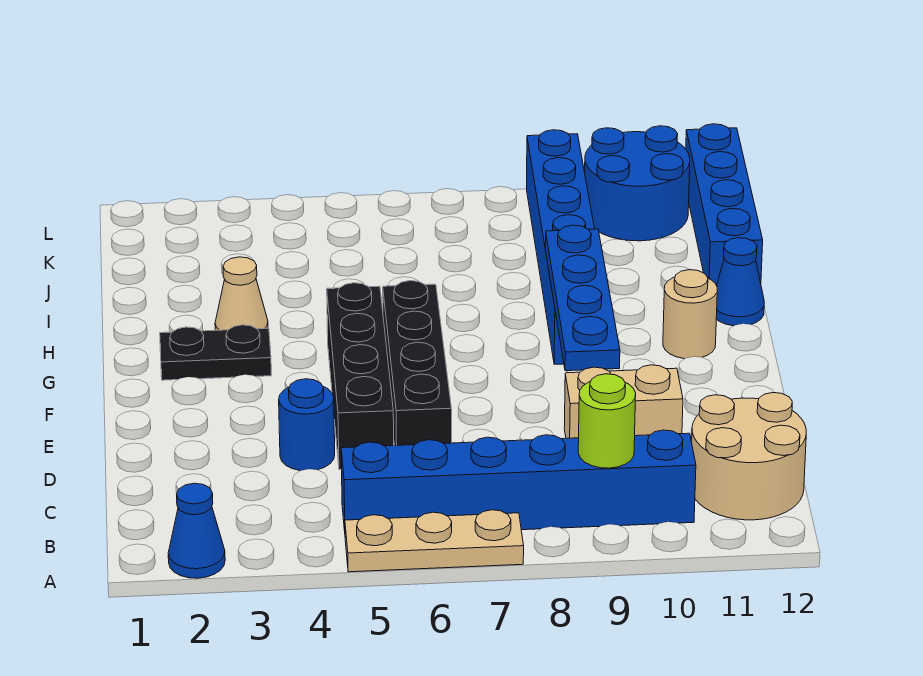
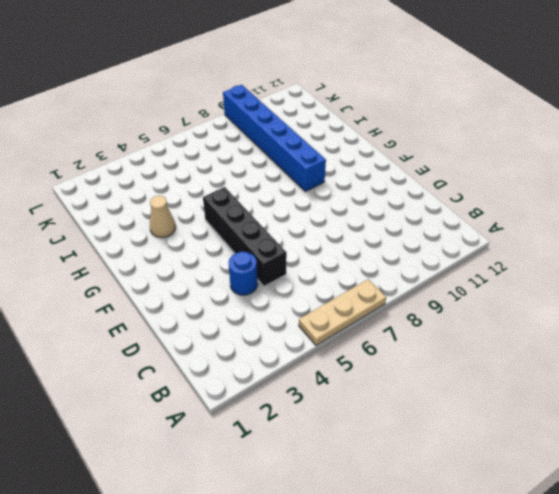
none -> blue cone A2 level 1
none -> blue brick B5:B10 level 1
none -> tan round brick B11:C12 level 1

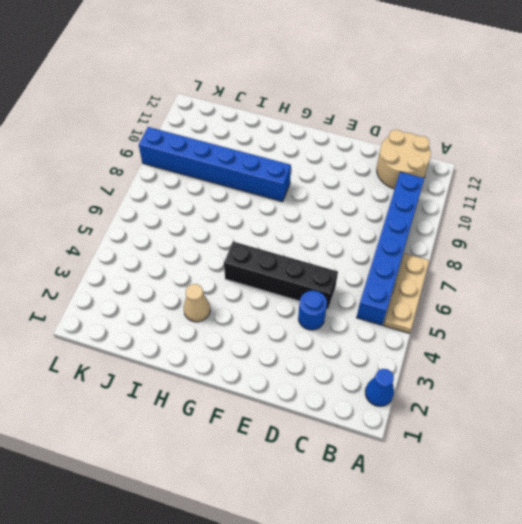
none -> black brick D6:G6 level 1
none -> tan brick D9:D10 level 1
none -> black plate G2:G3 level 1

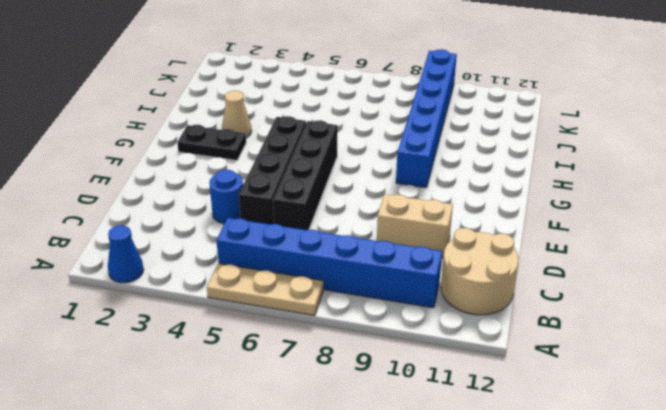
none -> tan round brick G11 level 1
none -> blue cone H12 level 1
none -> blue brick I12:L12 level 1

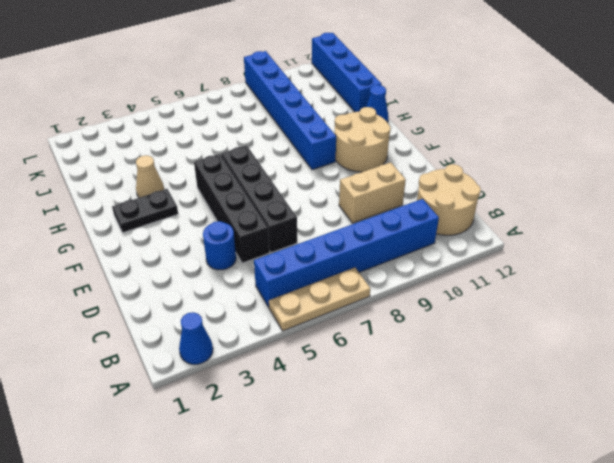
tan round brick F10:G11 level 1 -> tan round brick G11 level 1
none -> blue round brick K10:L11 level 1
none -> lime round brick B9 level 2
none -> blue plate E9:H9 level 2

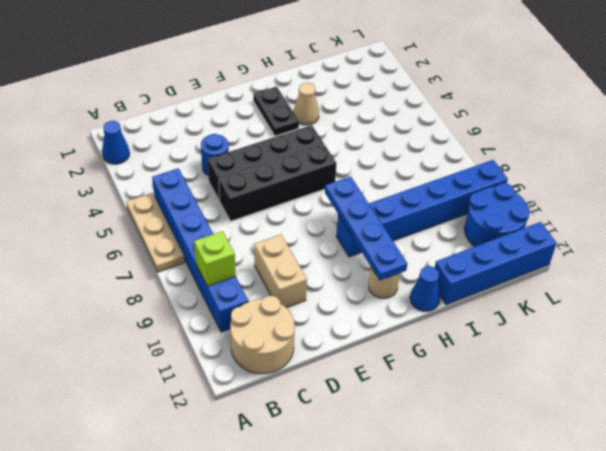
lime brick B9 level 2 -> lime round brick B9 level 2
blue plate G8:G11 level 2 -> blue plate E9:H9 level 2

